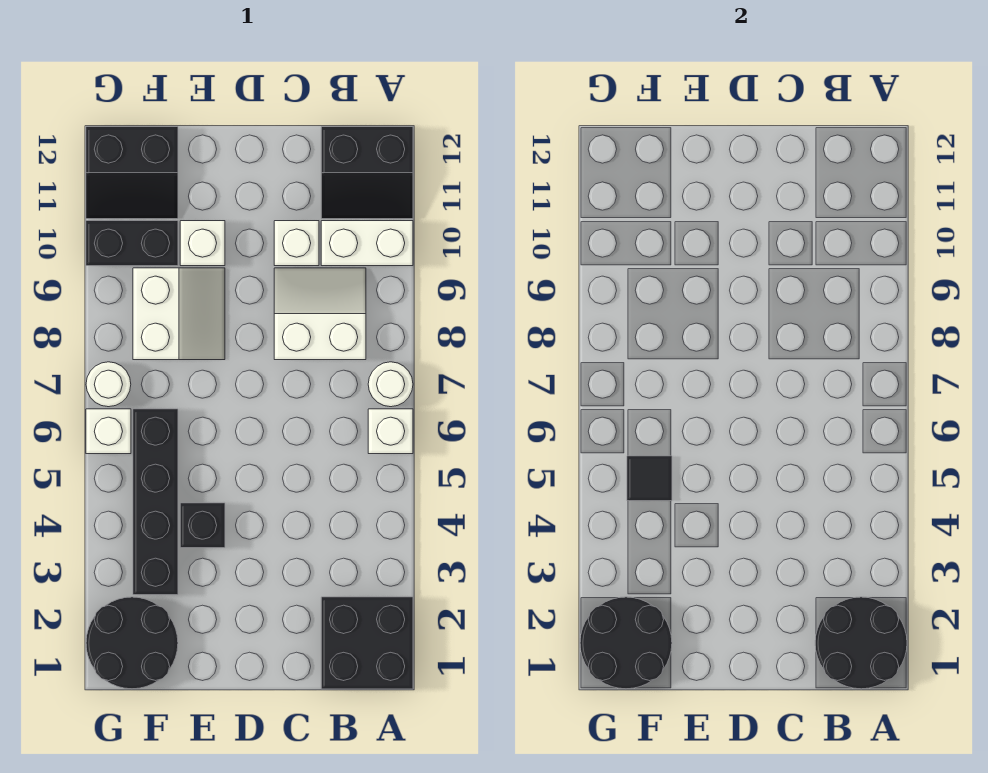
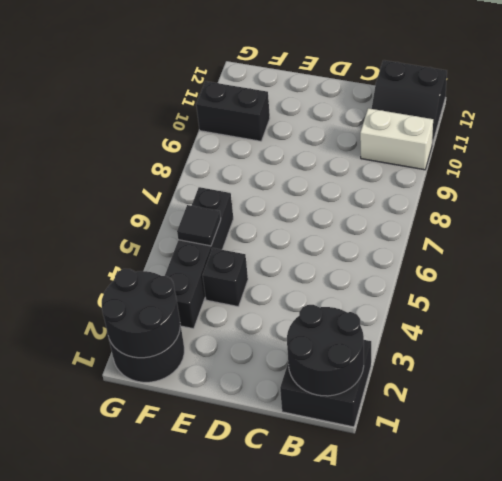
none -> white brick A6 level 1
none -> white round brick A7 level 1
none -> white slope B8:C9 level 1 top 8

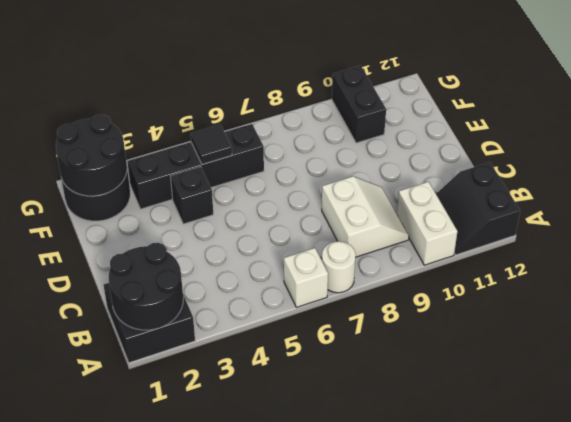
none -> white brick C10 level 1
none -> white slope E8:F9 level 1 top F
none -> white brick E10 level 1

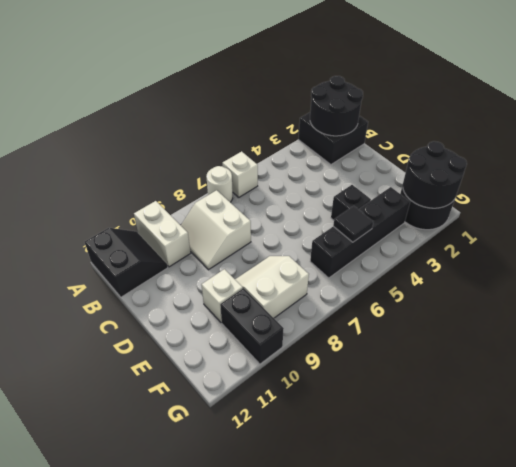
none -> white brick C10 level 1
none -> black slope F11:G12 level 1 top 12
none -> white brick G6 level 1

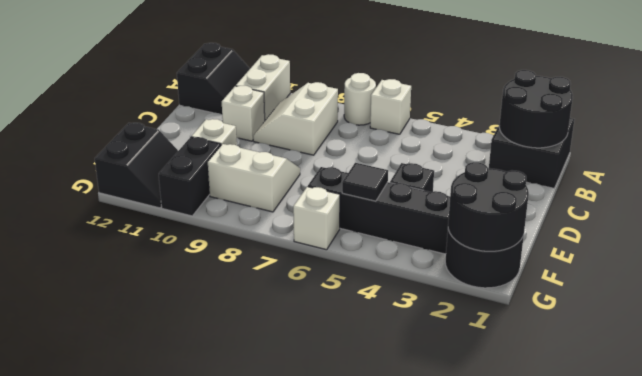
none -> white round brick G7 level 1

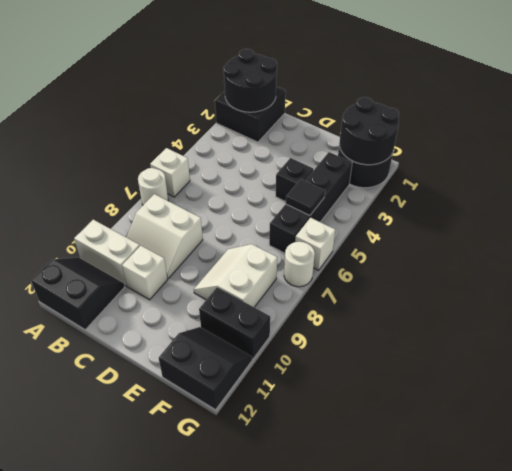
none -> white brick E10 level 1

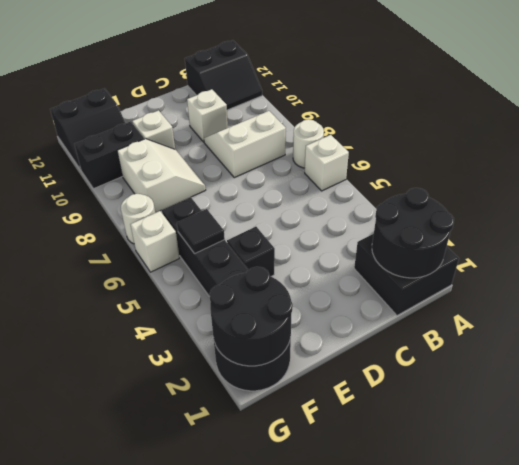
none -> white brick A10:B10 level 1

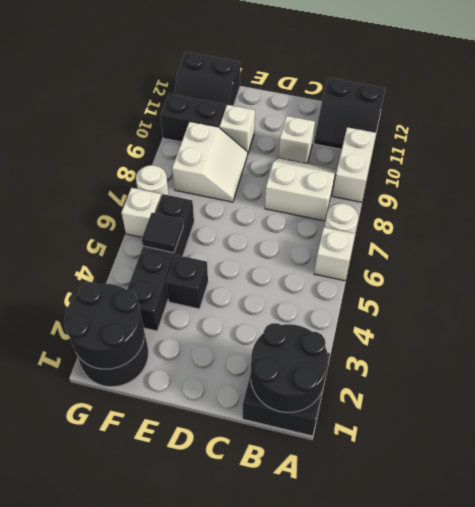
white brick A9:A10 level 1 -> white brick A10:B10 level 1

